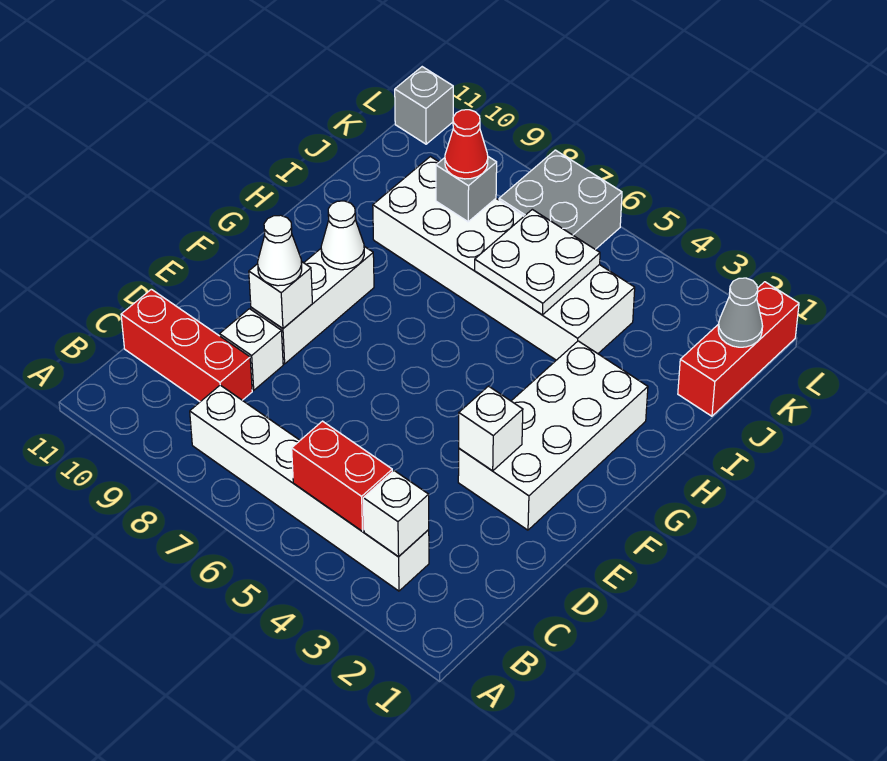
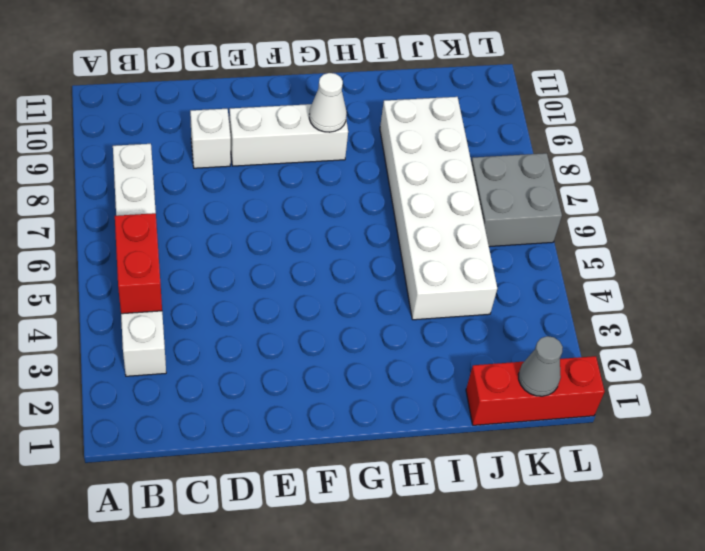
none -> red brick C9:C11 level 1
none -> white brick E2:H3 level 1
none -> grey brick L11 level 1

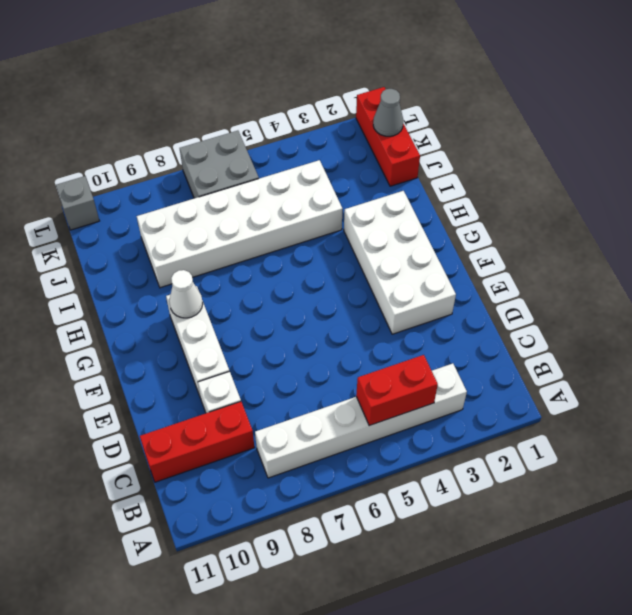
none -> white brick B3 level 2
none -> white brick E3 level 2
none -> white brick E9 level 2

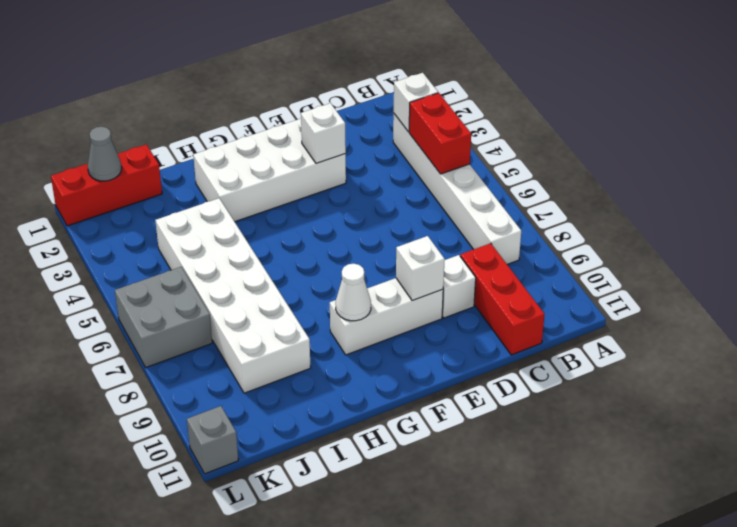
none -> white plate I5:J6 level 2
none -> grey brick J8 level 2
none -> white cone E9 level 3

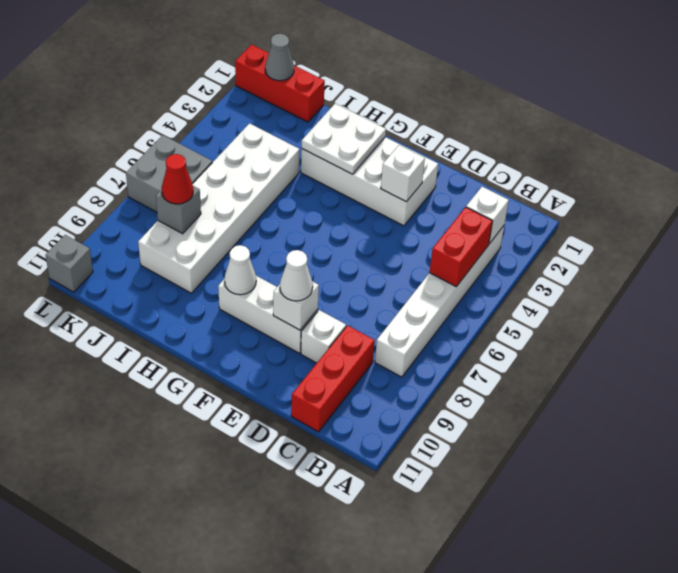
white plate G2:H3 level 2 -> white plate I5:J6 level 2

